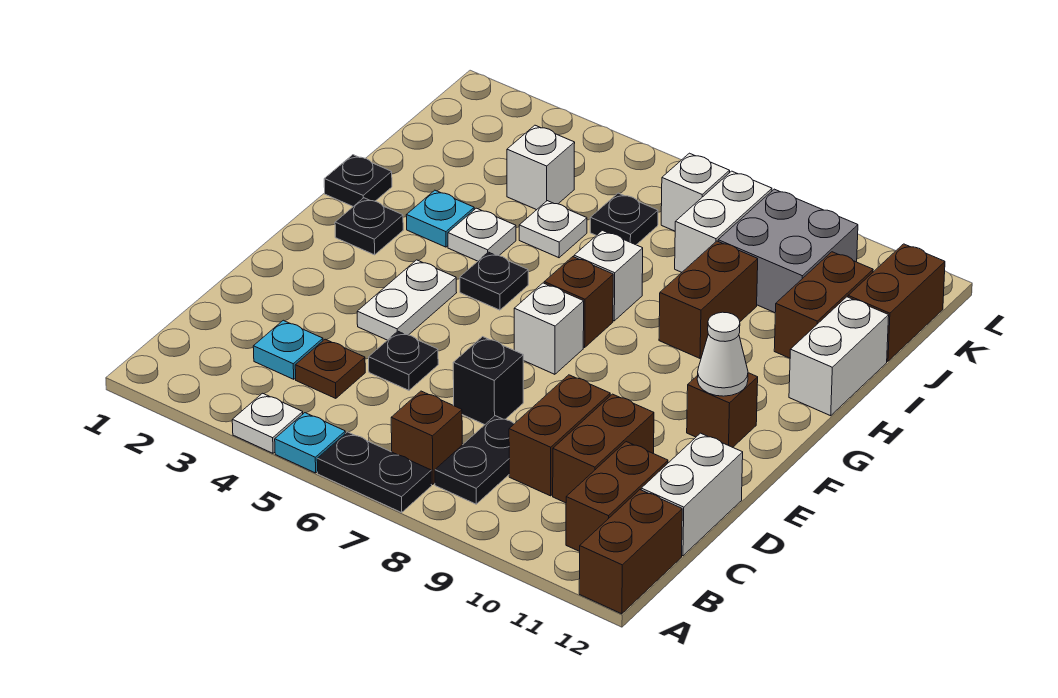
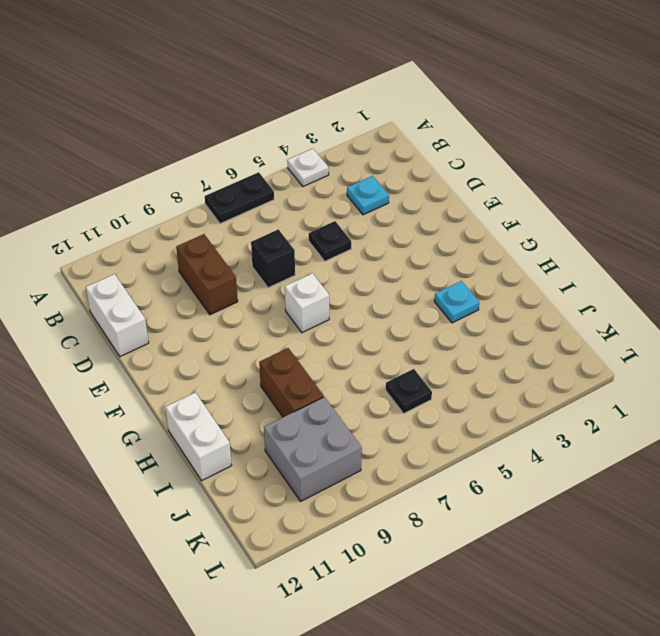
none -> cyan plate A5 level 1
none -> brown brick A12:B12 level 1
none -> brown brick B7 level 1
none -> black plate B8:C8 level 1

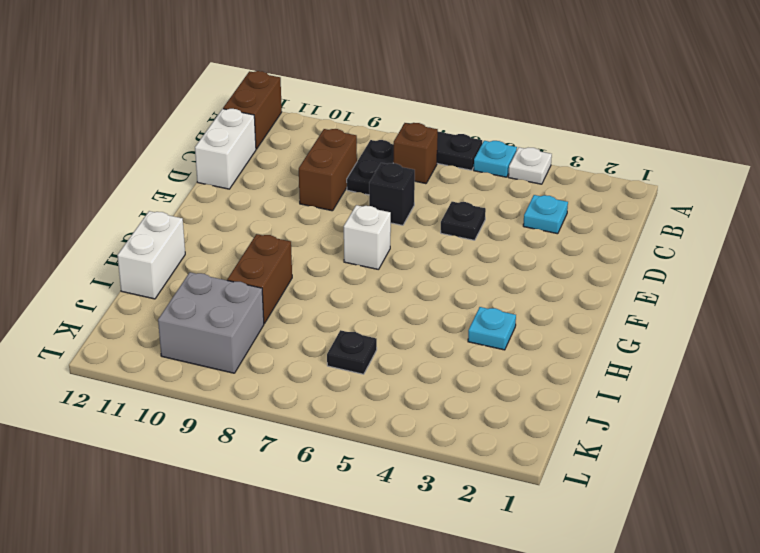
none -> brown brick B11:C11 level 1
none -> brown plate C4 level 1
none -> brown brick C10:D10 level 1
none -> white plate E4:F4 level 1

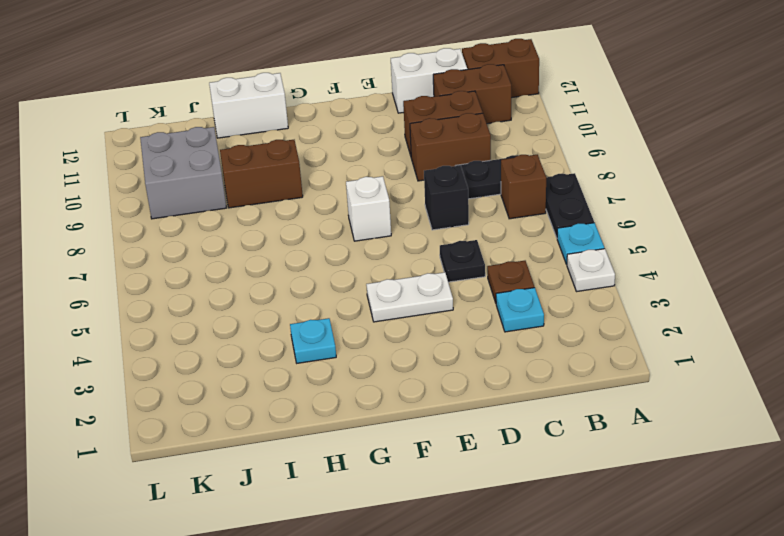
none -> brown brick F11 level 1
none -> black plate G2 level 1
none -> black plate G5 level 1
none -> brown brick G7 level 1

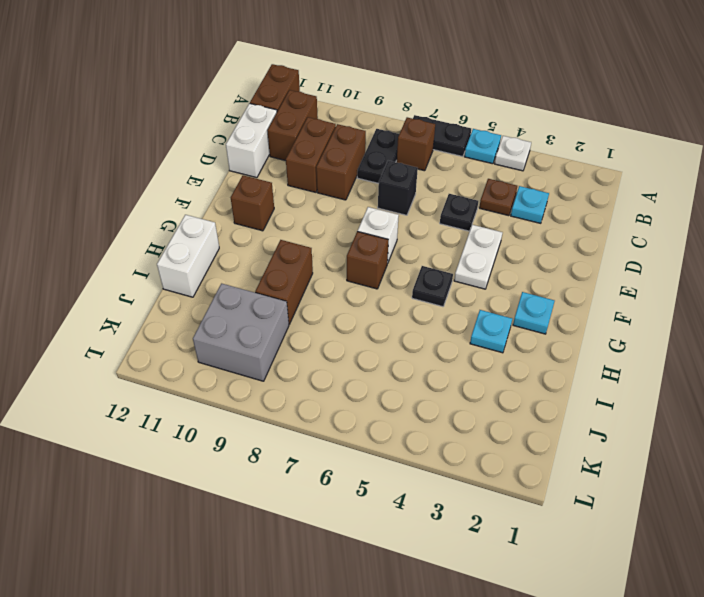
cyan plate G2 level 1 -> black plate G2 level 1
none -> black plate H1 level 1
none -> white plate H4 level 1
none -> white brick H7 level 1
none -> white plate I5 level 1

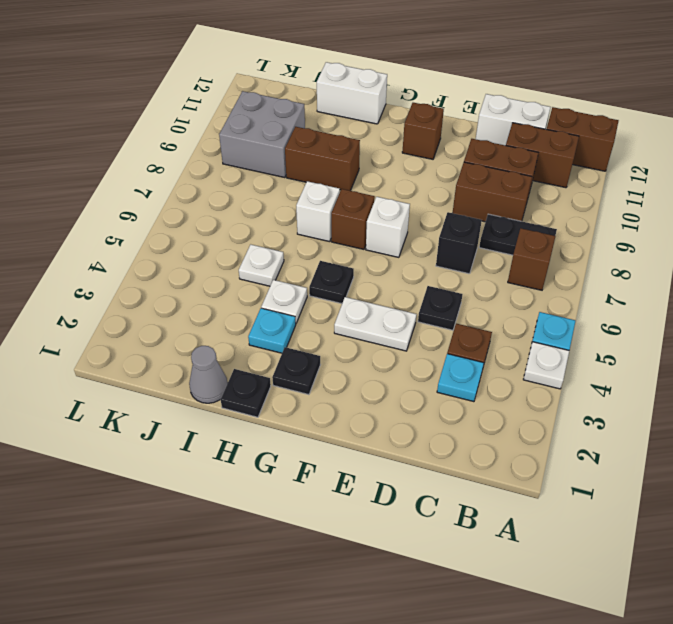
grey cone I1 level 1 -> none
none -> black plate A6:A7 level 1
none -> brown brick I11:J11 level 1
none -> white brick J4 level 1
none -> black plate J6 level 1

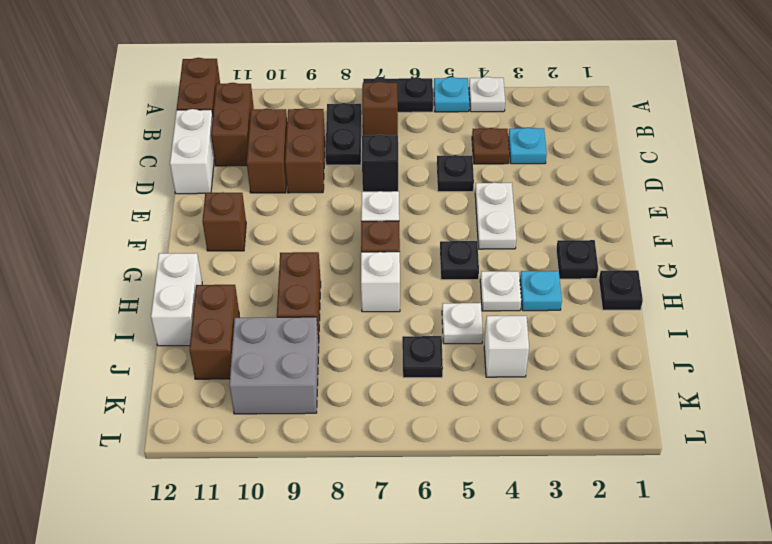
none -> white brick J8:K8 level 1
none -> brown brick J12:K12 level 1
none -> white brick K7 level 1
none -> white cone F11 level 2

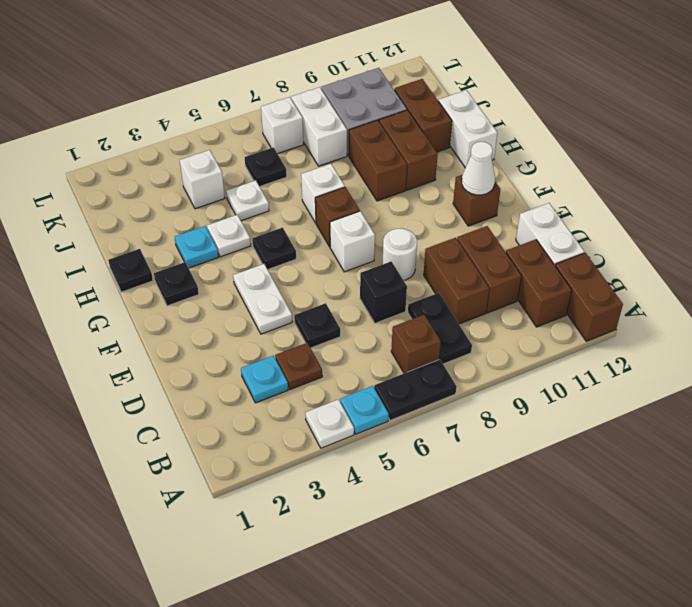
white round brick E8 level 1 -> none
brown brick H10:I10 level 1 -> brown brick J12:K12 level 1

